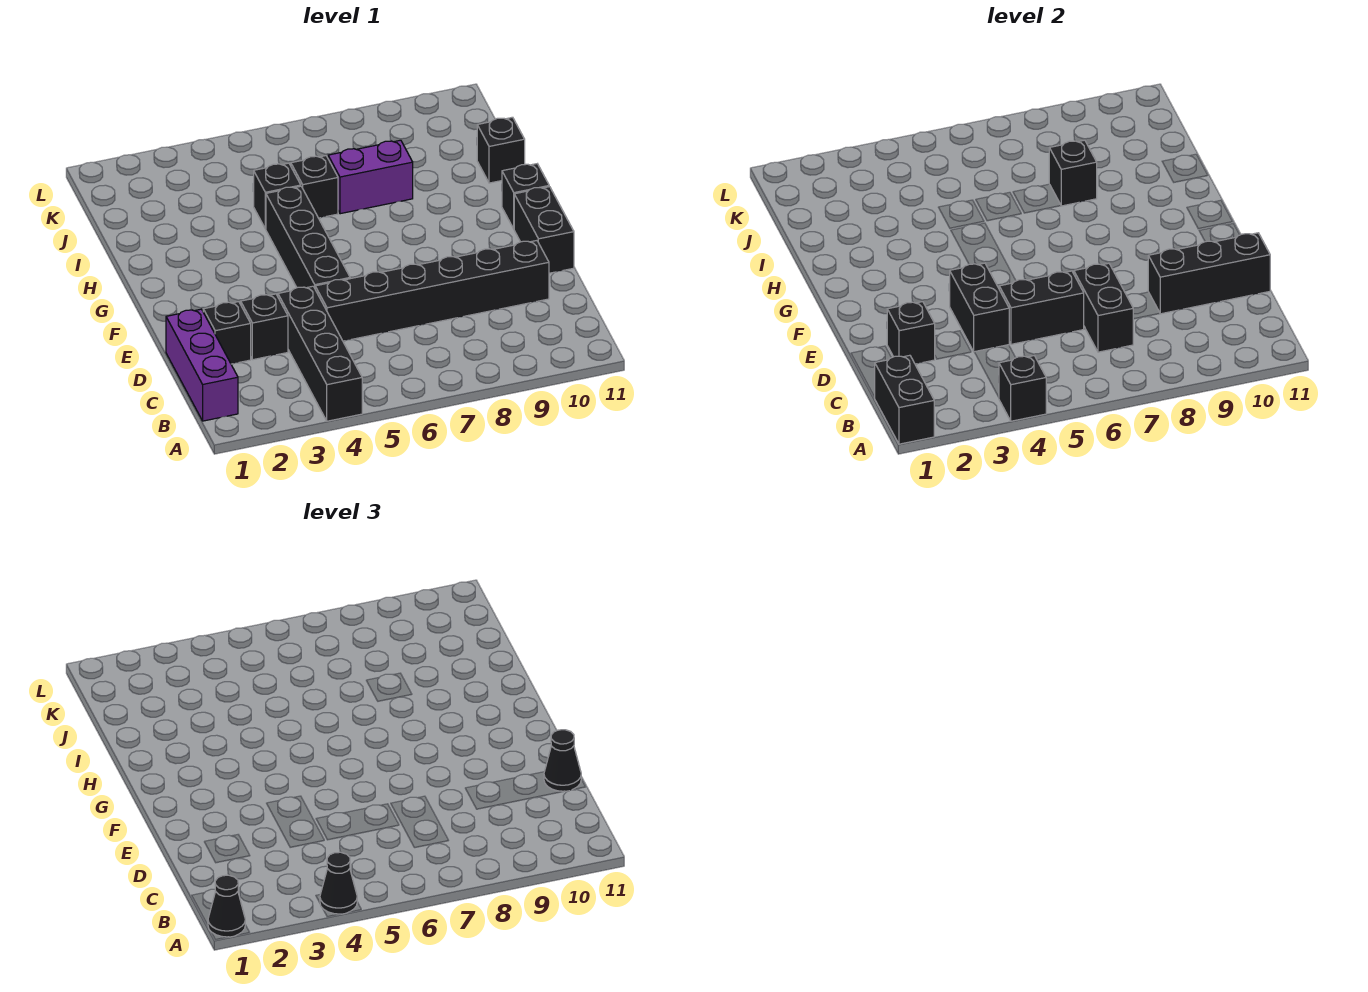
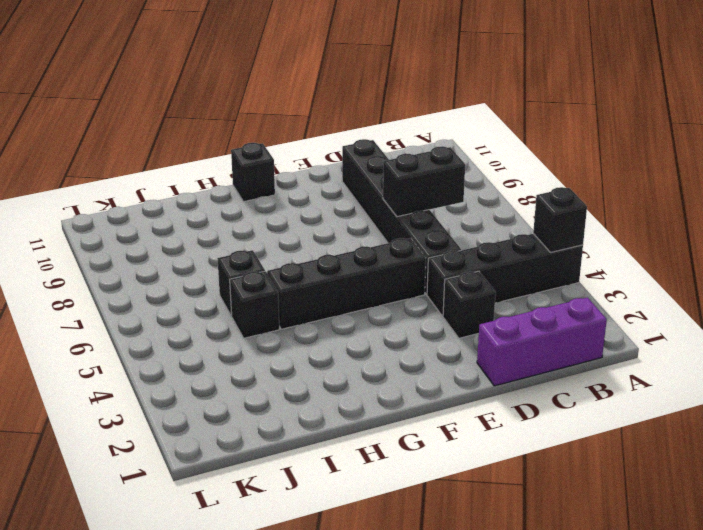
none -> black brick D2 level 1
none -> black brick E11:F11 level 1
none -> purple brick I7:I8 level 1

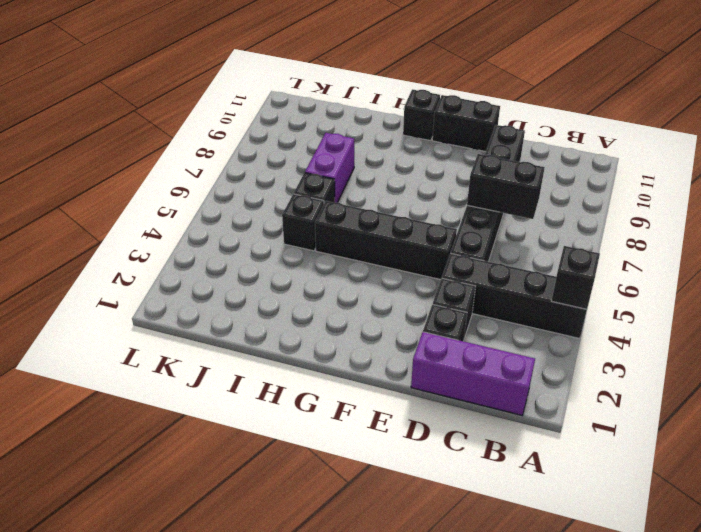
none -> black brick I11 level 1
none -> black brick A1:B1 level 2
none -> black brick D2 level 2

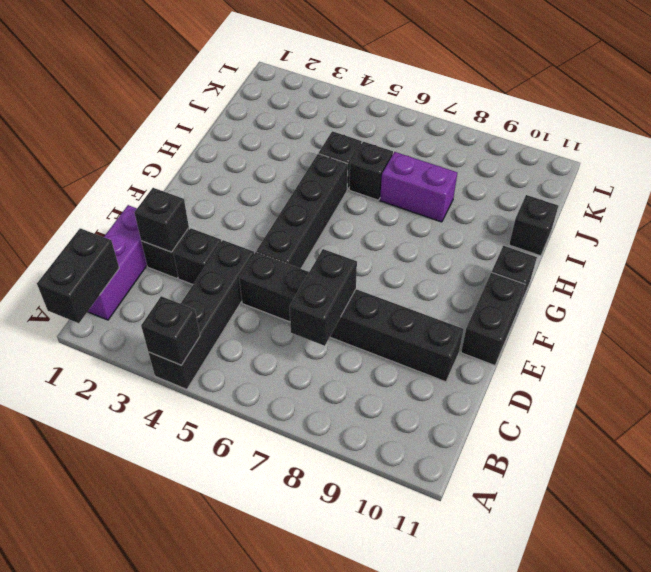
none -> black brick D4:E4 level 2
none -> black brick D5:D6 level 2
none -> black brick D9:D11 level 2

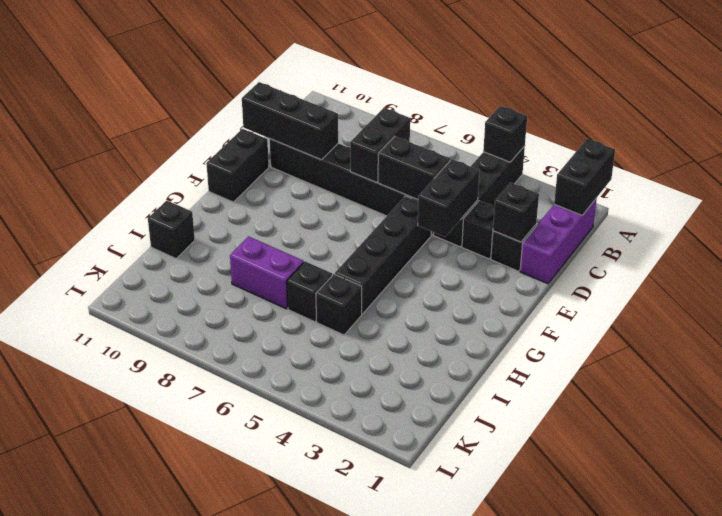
none -> black brick G11 level 1
none -> black brick I8 level 2
none -> black cone A1 level 3

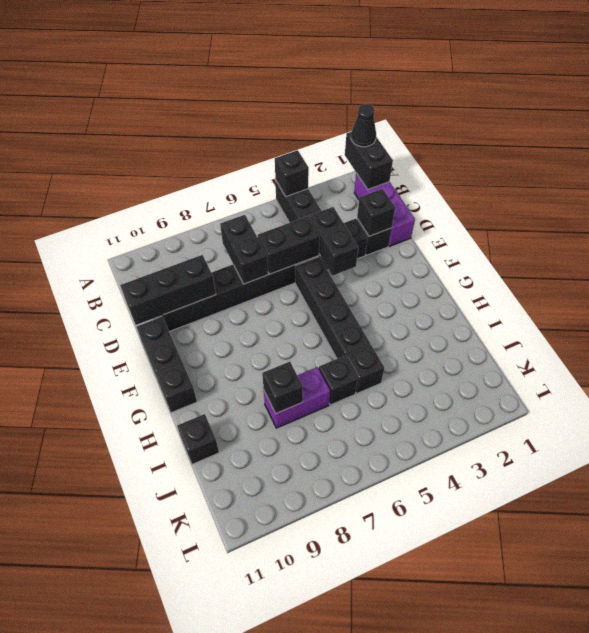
none -> black cone A4 level 3
none -> black cone D11 level 3

